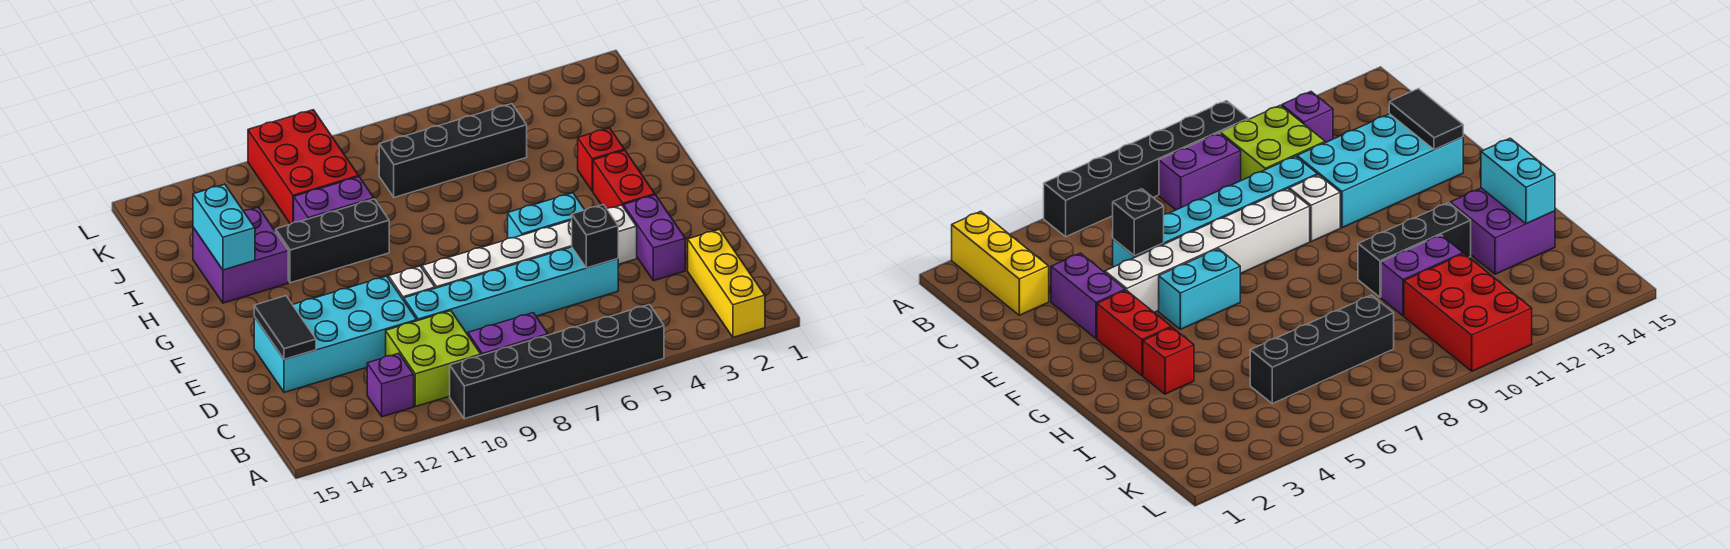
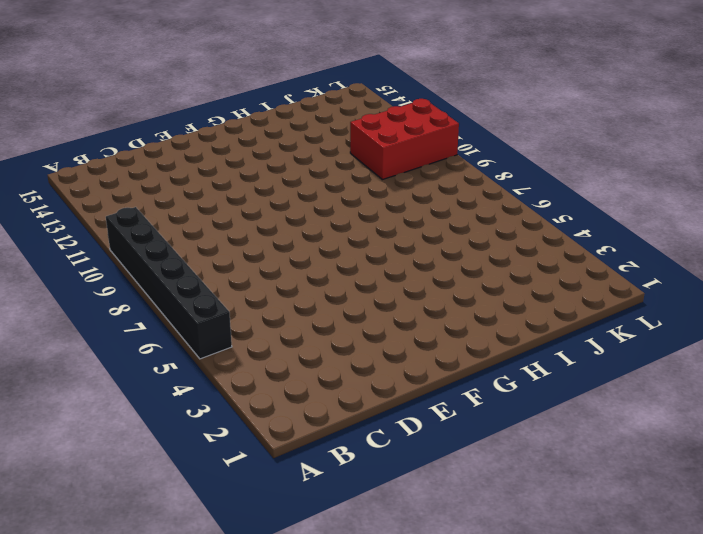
none -> yellow brick A2:C2 level 1
none -> purple brick B8:B9 level 1
none -> lime brick B10:C11 level 1

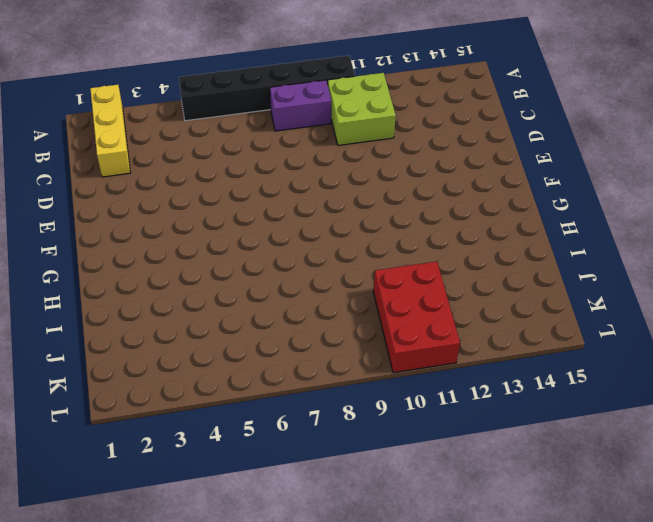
none -> purple brick B12 level 1
none -> purple brick D3:E3 level 1
none -> cyan brick D5:D10 level 1

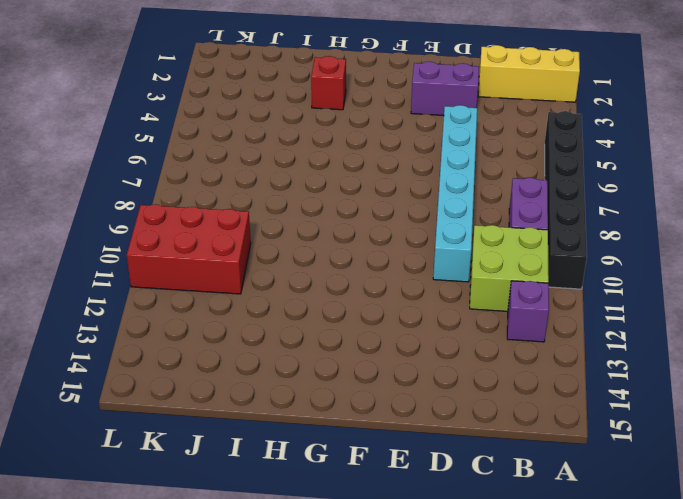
none -> cyan brick D11:E14 level 1
none -> white brick E4:E9 level 1
none -> white brick E10 level 1

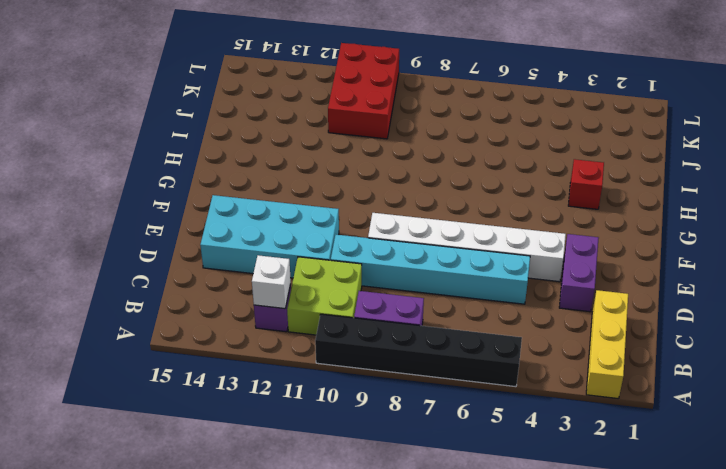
white brick B12 level 2 -> white brick E10 level 1
none -> red brick F3:G3 level 1
none -> cyan brick F5:F6 level 1
none -> black brick H10:H12 level 1

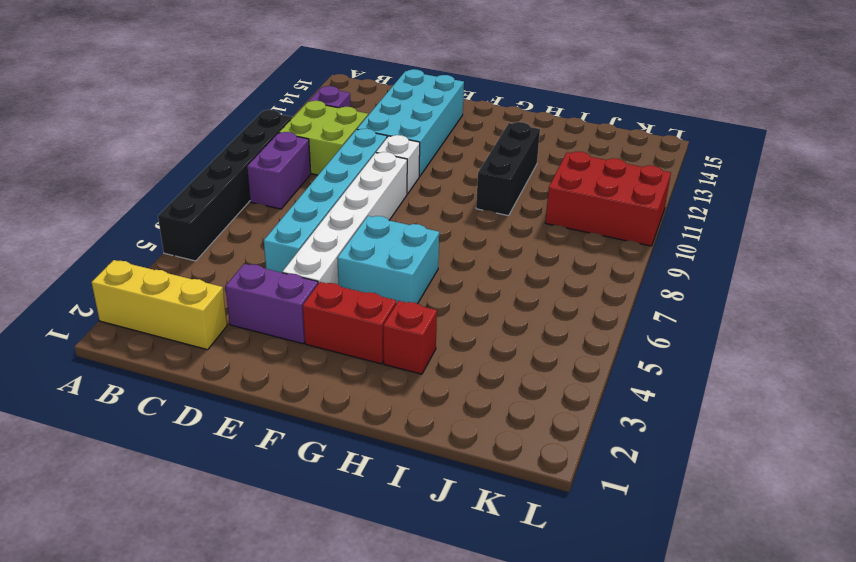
cyan brick F5:G6 level 1 -> cyan brick F5:F6 level 1
none -> purple brick H13:I14 level 1
none -> purple brick I10:I11 level 1
none -> black brick J5:J8 level 1

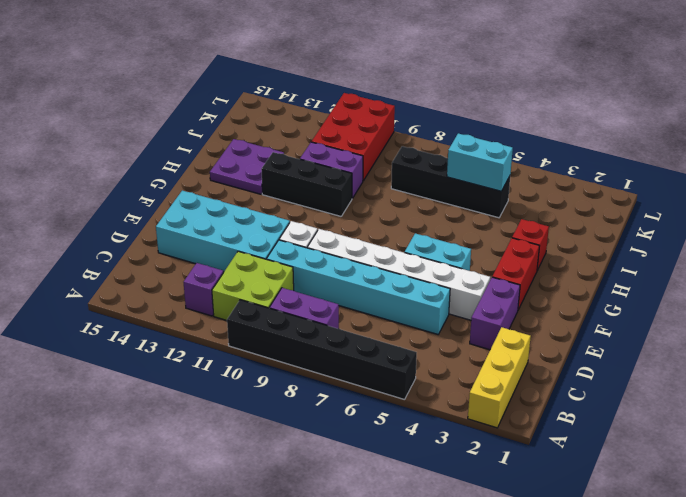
purple plate H13:I14 level 1 -> purple brick H13:I14 level 1
cyan brick J5:J6 level 2 -> cyan brick H14:I14 level 2
none -> black brick D5 level 2
none -> black tile D14:E14 level 2

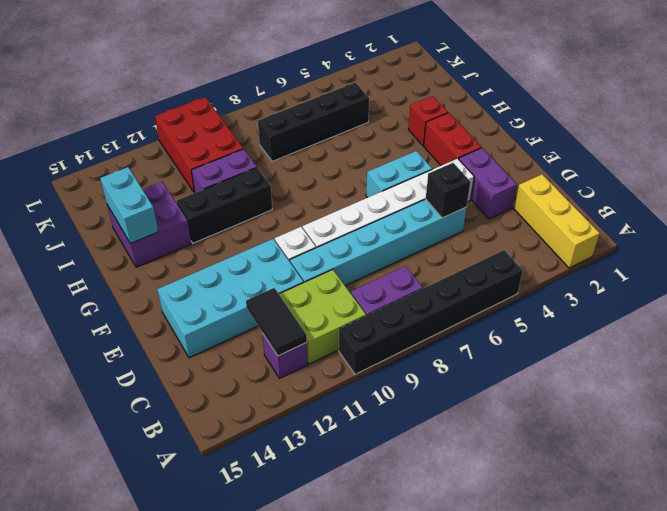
black tile B12:C12 level 2 -> black tile D14:E14 level 2

